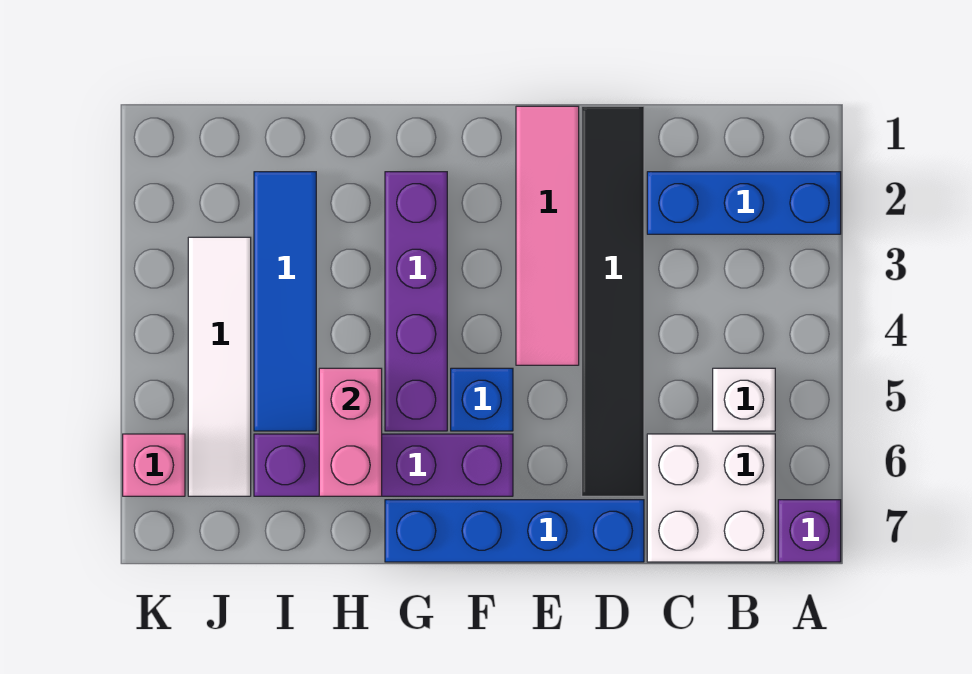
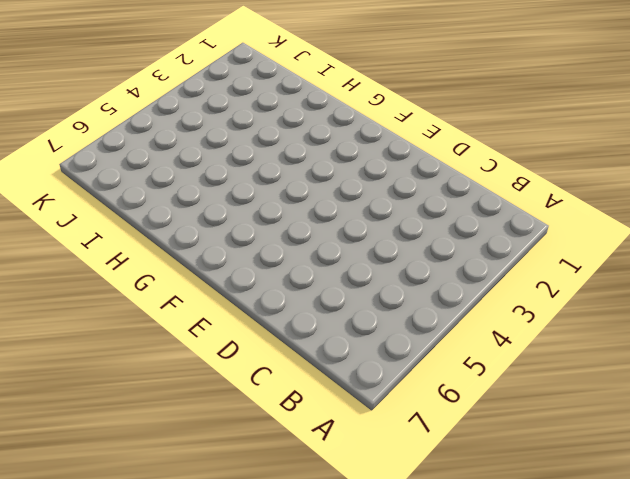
none -> blue brick A2:C2 level 1
none -> purple brick A7 level 1
none -> white brick B5 level 1

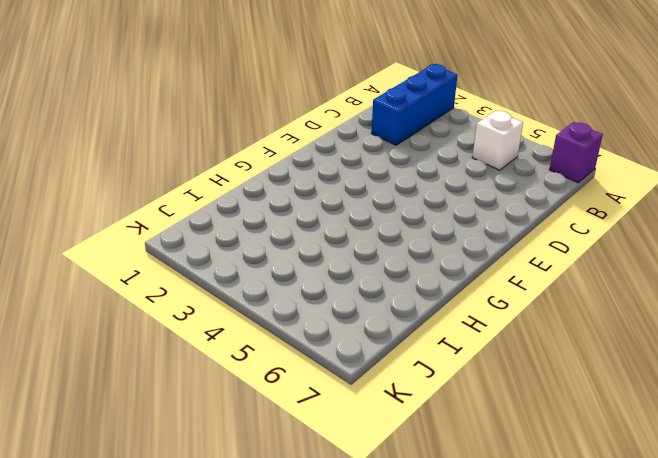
none -> white brick B6:C7 level 1
none -> black tile D1:D6 level 1
none -> blue brick D7:G7 level 1

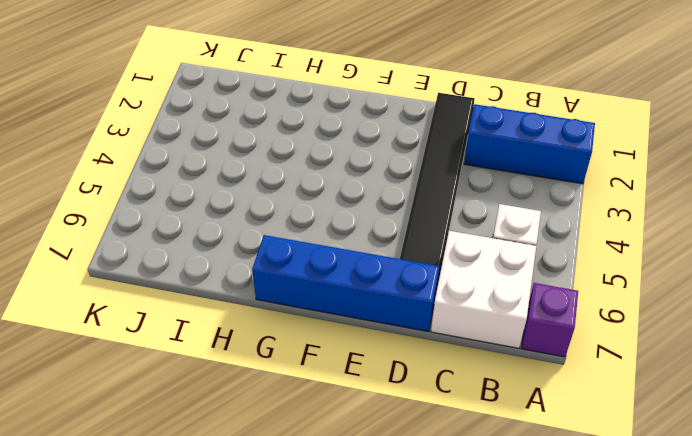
none -> pink tile E1:E4 level 1
none -> blue brick F5 level 1
none -> purple brick F6:I6 level 1

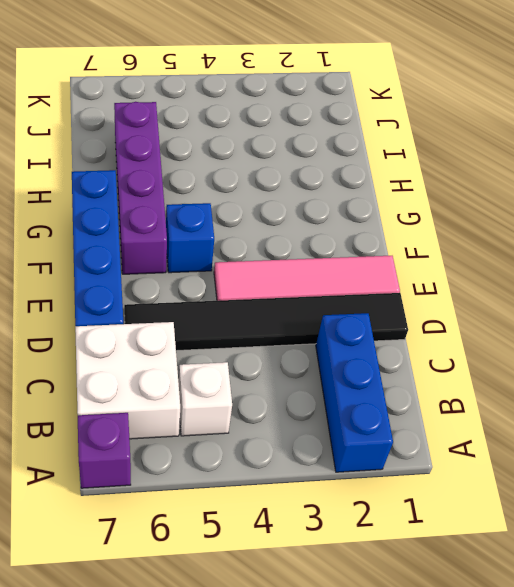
none -> purple brick G2:G5 level 1
none -> blue tile I2:I5 level 1
none -> white tile J3:J6 level 1

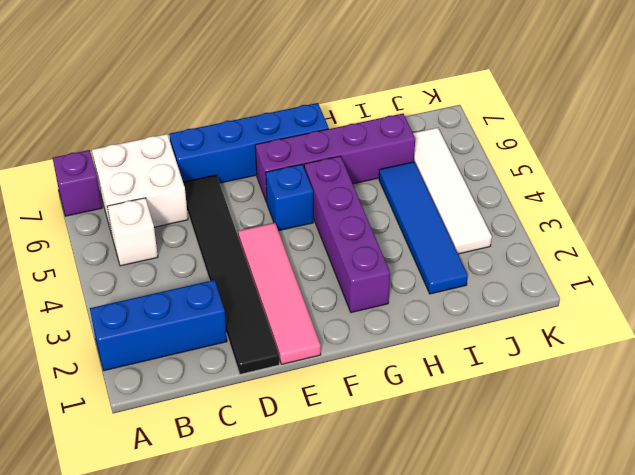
none -> pink brick K6 level 1
none -> pink brick H5:H6 level 2

